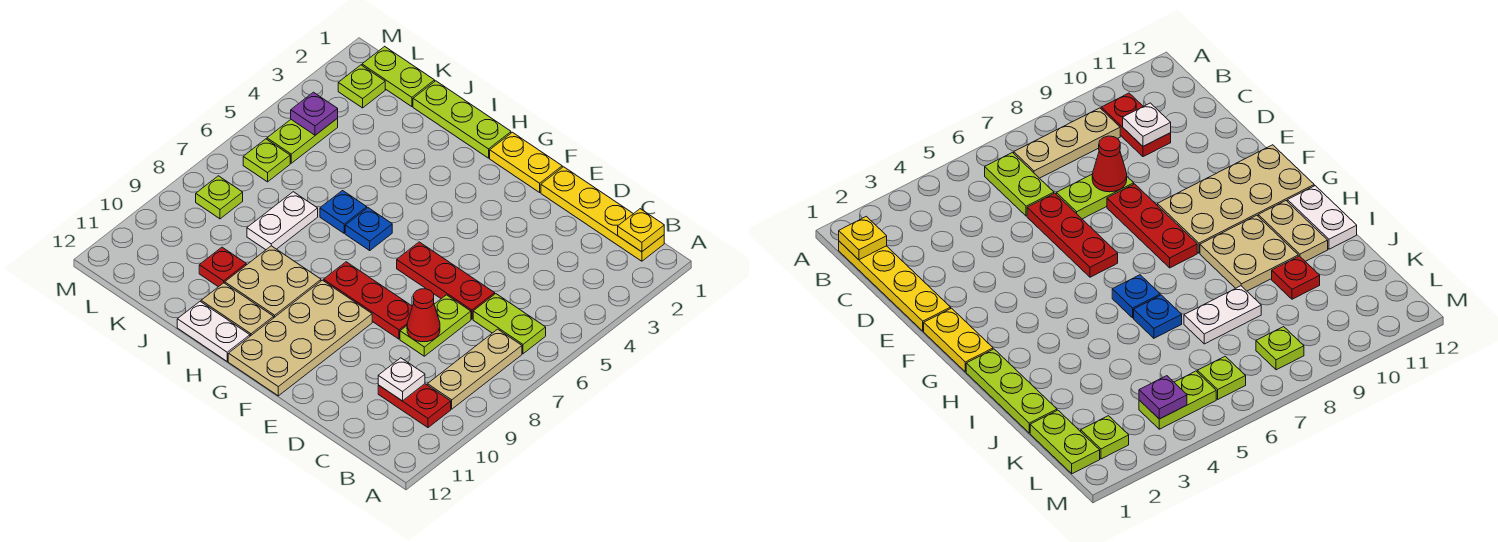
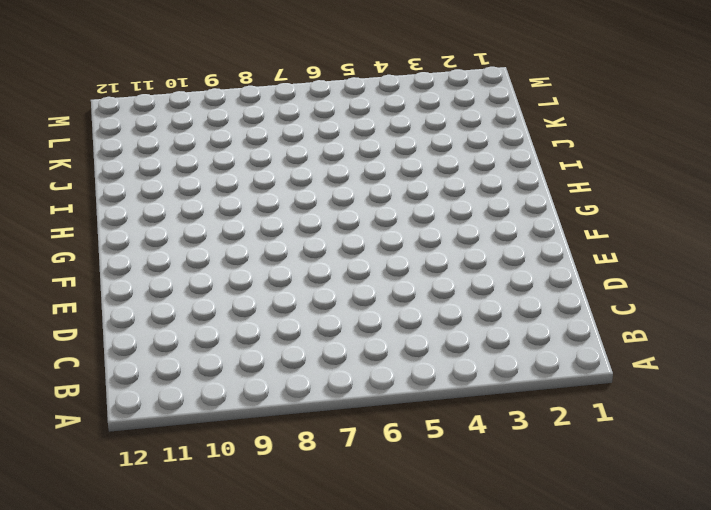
none -> yellow plate B1:E1 level 1
none -> lime plate B6:C6 level 1
none -> tan plate B7:B9 level 1

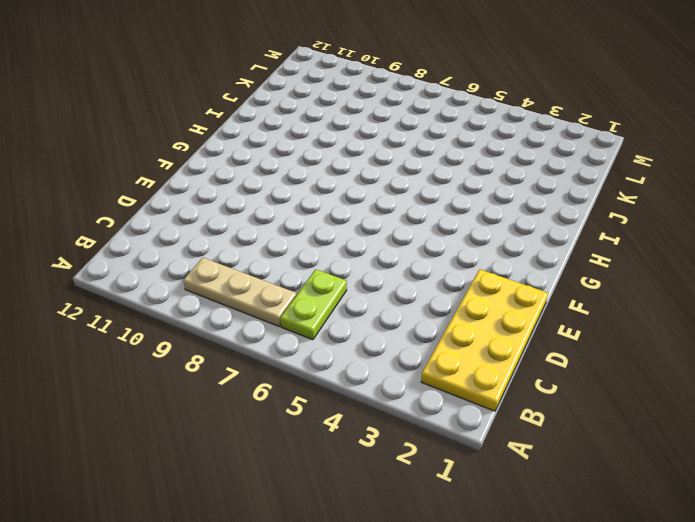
yellow plate B1:E2 level 1 -> yellow plate B1:E1 level 1
none -> red plate B10:C10 level 1
none -> red plate D6:F6 level 1
none -> lime plate D7:D8 level 1

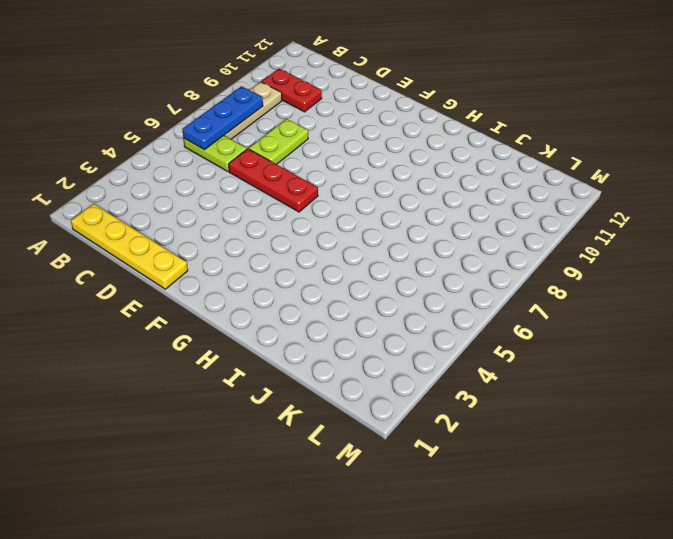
blue plate B6:B8 level 2 -> none
none -> red plate E8:G8 level 1
none -> yellow plate F1:G1 level 1
none -> tan plate F9:G12 level 1

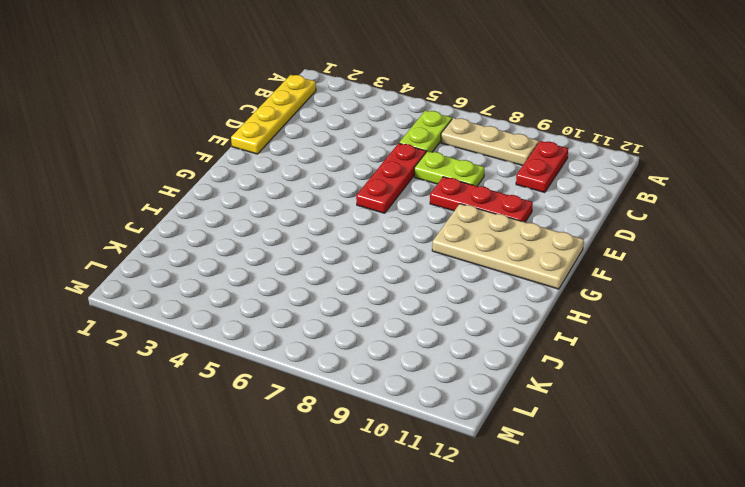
red plate E8:E10 level 1 -> red plate E8:G8 level 1
none -> yellow plate F1:G1 level 1
none -> lime plate H1:J1 level 1
none -> blue plate H6 level 1

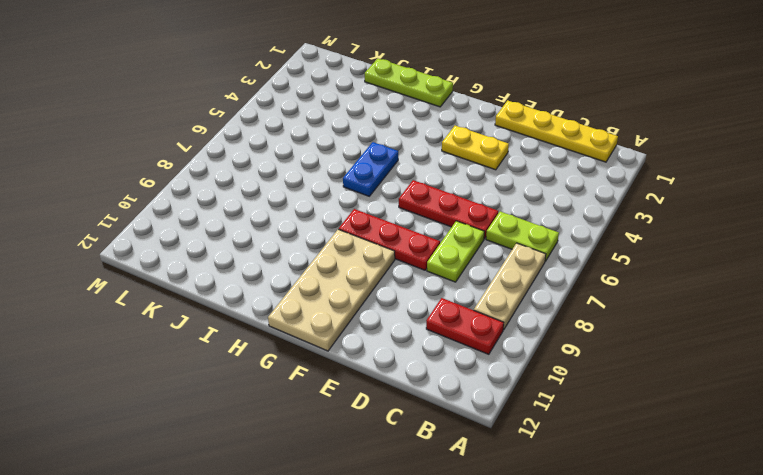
yellow plate E3:F3 level 1 -> yellow plate F1:G1 level 1
blue plate H5:H6 level 1 -> blue plate H6 level 1
none -> tan plate H9:I10 level 1
none -> tan plate H11:I11 level 1
none -> white plate H12:I12 level 1

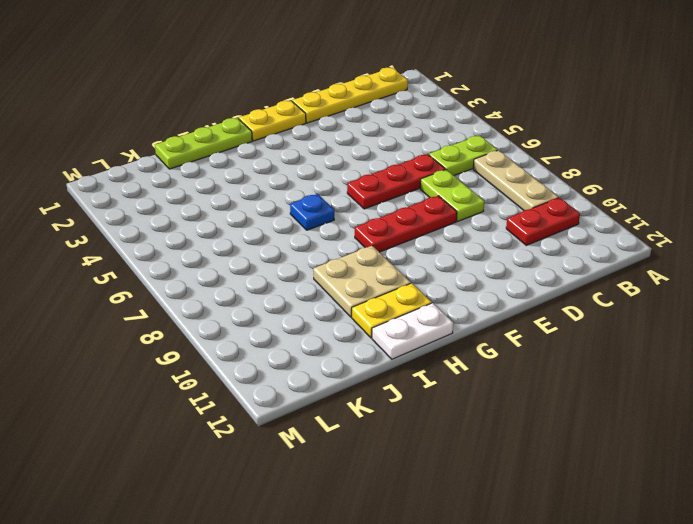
yellow plate H11:I11 level 1 -> tan plate H11:I11 level 1
none -> tan plate F9:G12 level 1
none -> blue plate I6 level 1
none -> white plate J7:J8 level 1

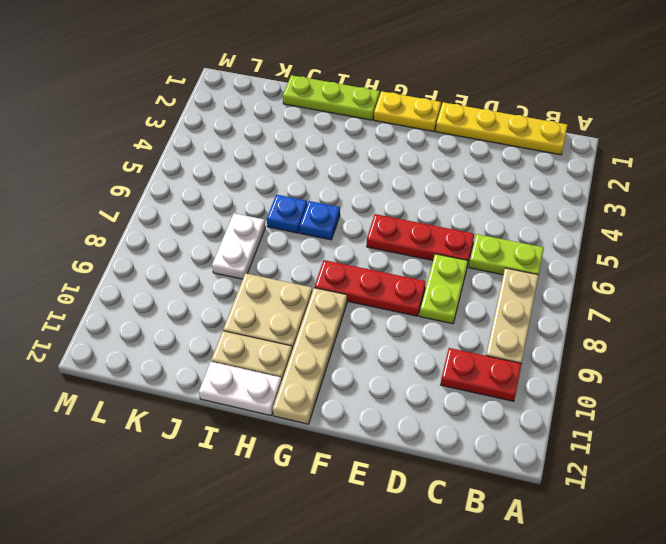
tan plate G9:G12 level 1 -> tan plate F9:G12 level 1
none -> red plate J10 level 1
none -> lime plate K1:L1 level 1
none -> lime plate L2 level 1

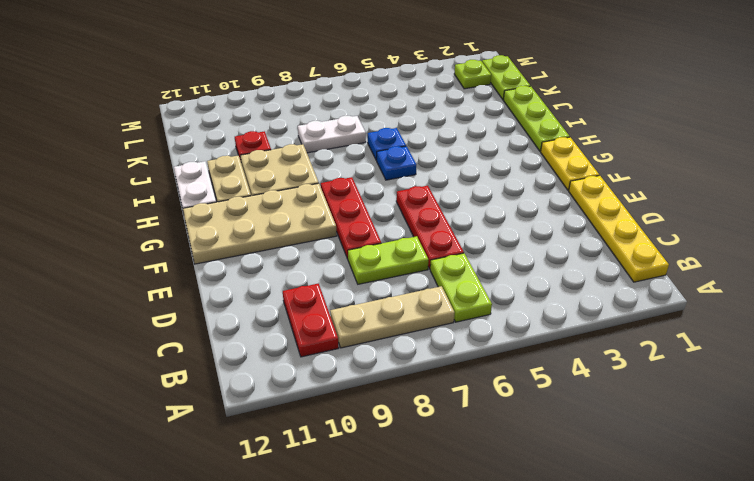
none -> lime plate L4:L5 level 1
none -> lime plate L6 level 1
none -> lime plate L8 level 1

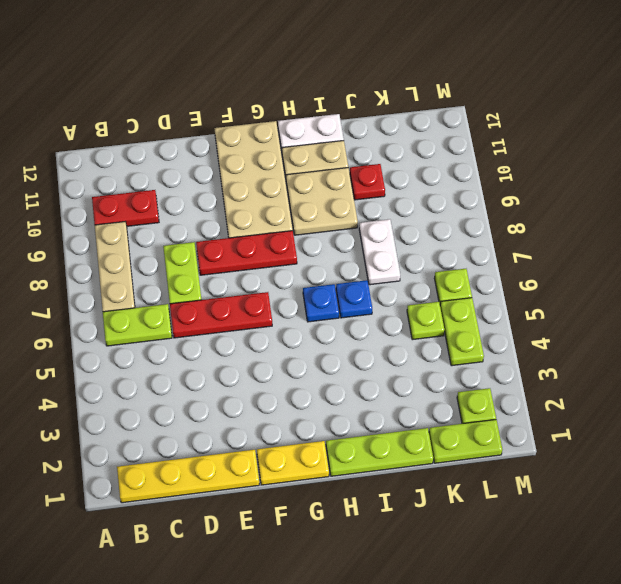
lime plate K5 level 1 -> lime plate L8 level 1
none -> yellow plate B1 level 2
none -> white plate C10 level 2
none -> red cone D8 level 2

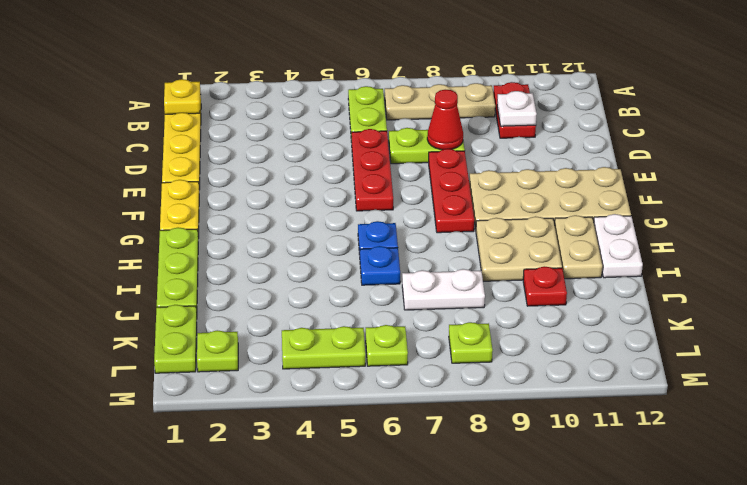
none -> purple plate L4 level 2

